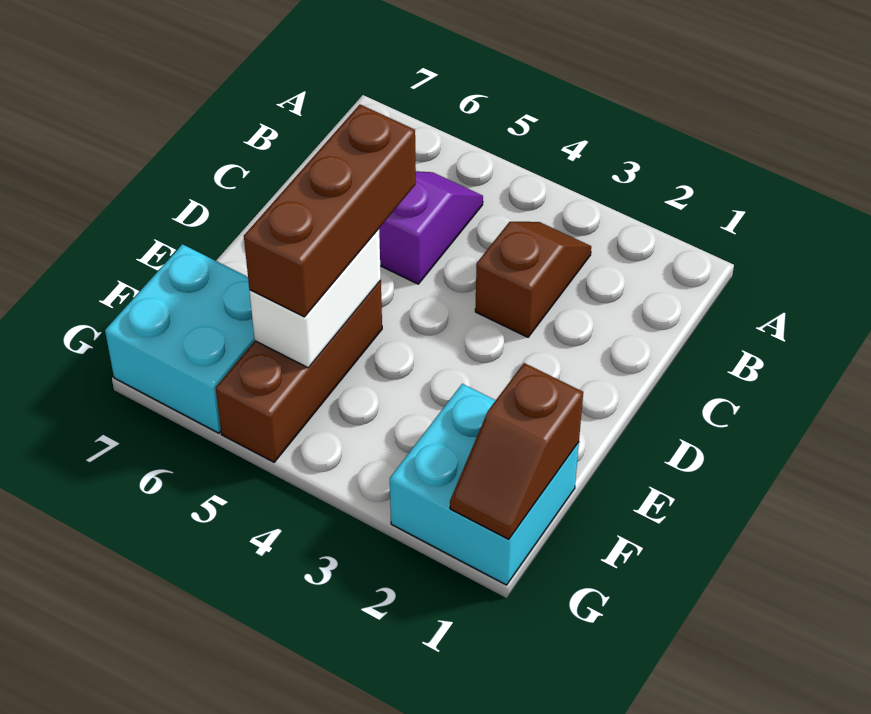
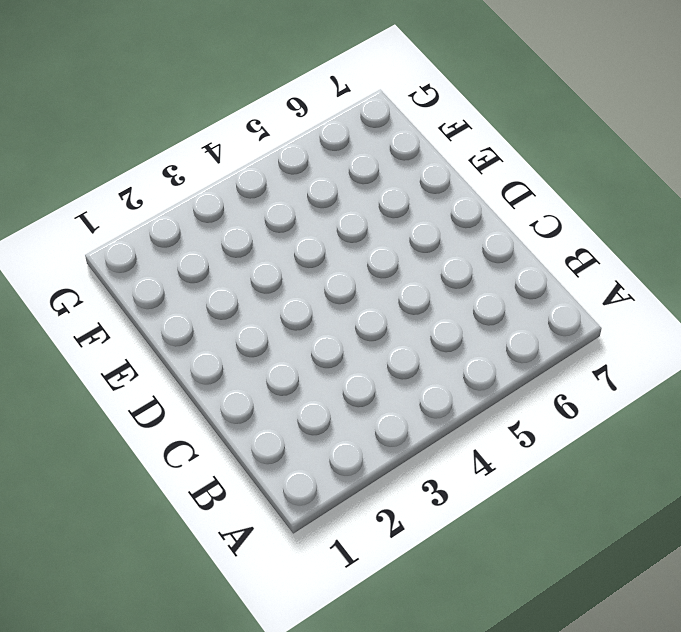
none -> brown slope B3:C3 level 1 top C
none -> purple slope B5:C5 level 1 top C

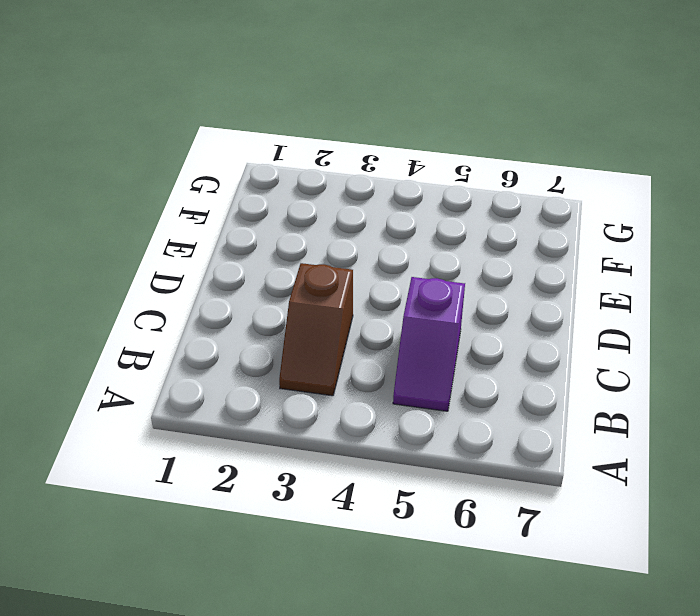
none -> brown brick E5:G5 level 1
none -> cyan brick F1:G2 level 1

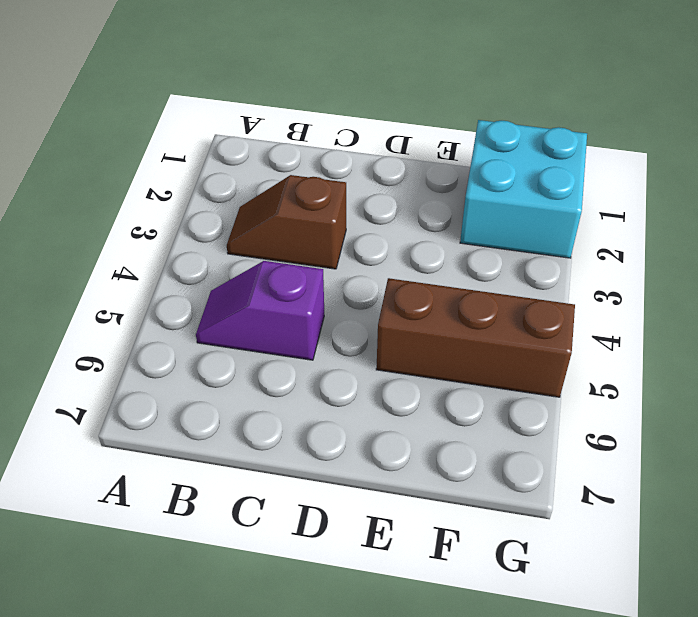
none -> cyan brick F6:G7 level 1
none -> white brick E5:F5 level 2

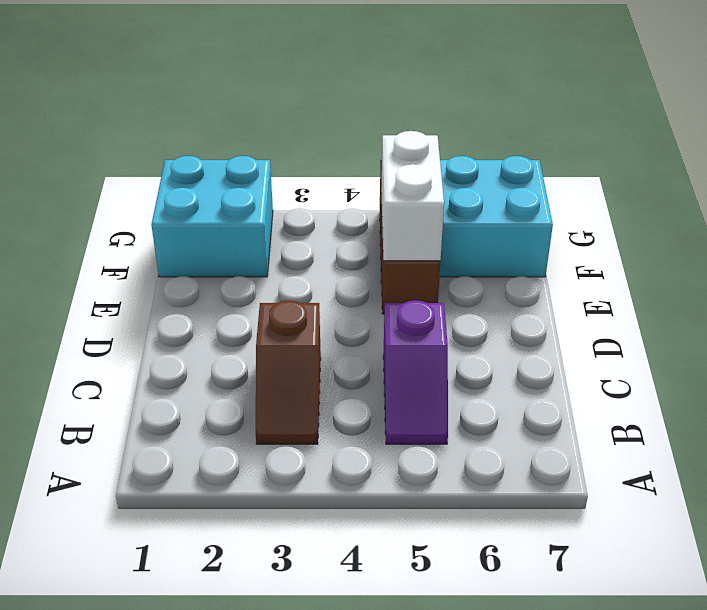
none -> brown slope F1:G1 level 2 top F
none -> brown brick D5:F5 level 3

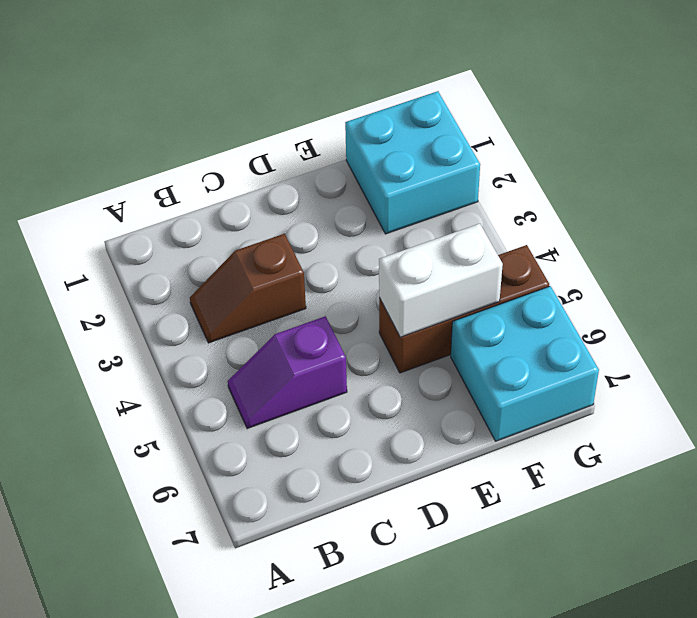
none -> brown slope F1:G1 level 2 top F
none -> brown brick D5:F5 level 3

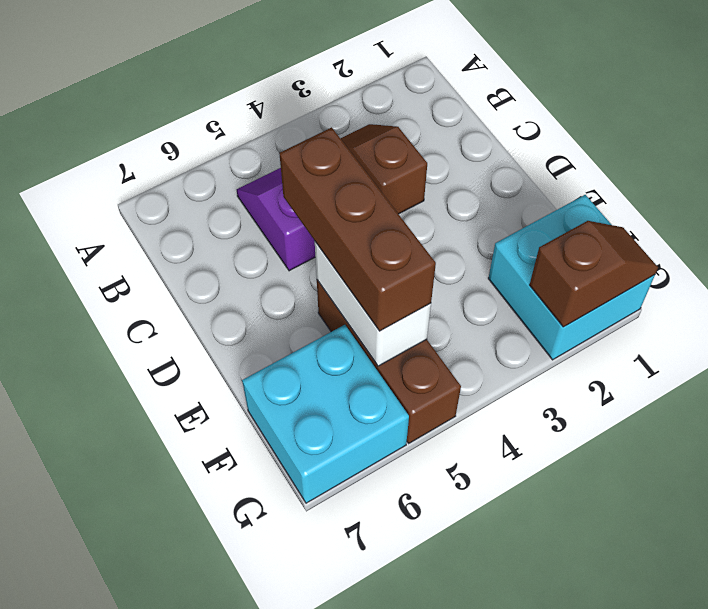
brown slope G1:G2 level 2 top 2 -> brown slope F1:G1 level 2 top F

